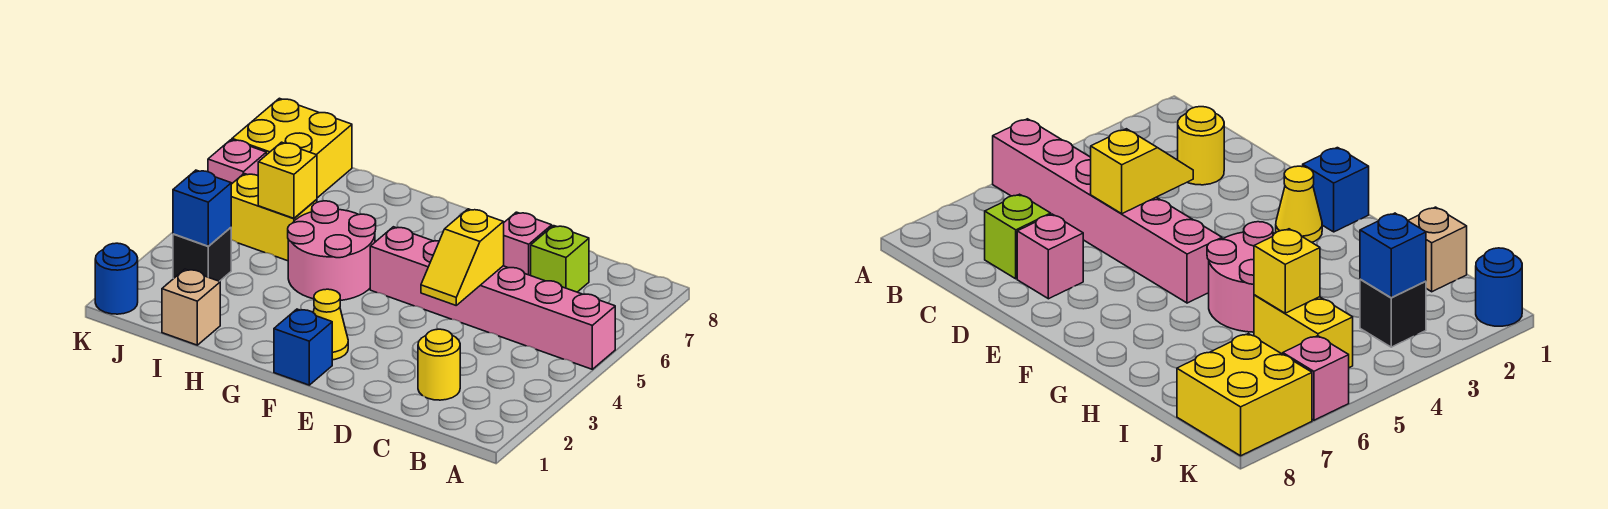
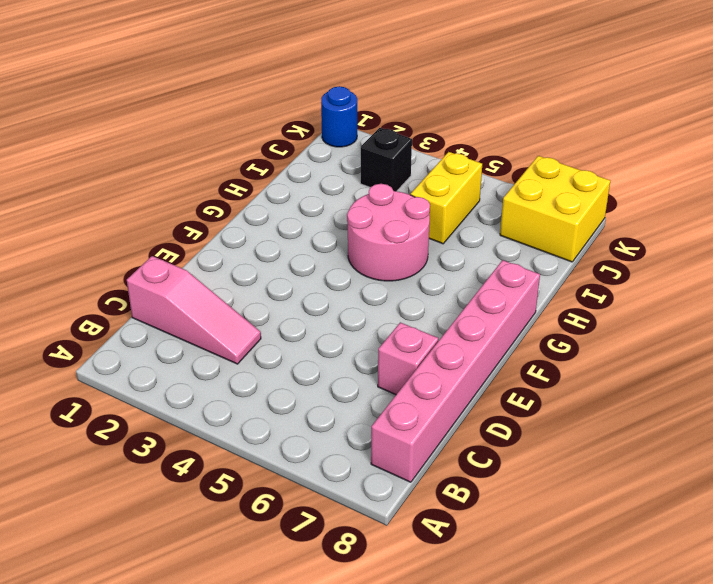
pink brick B8:G8 level 1 -> pink brick A5:F5 level 1
pink slope C1:C3 level 1 top 1 -> yellow round brick C2 level 1
none -> lime brick C7 level 1
none -> blue brick F1 level 1
none -> yellow cone F2 level 1

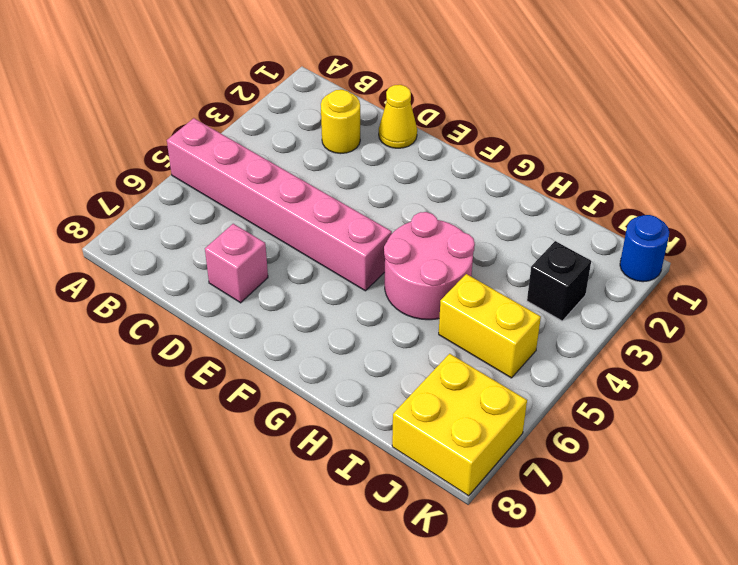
yellow cone D1 level 1 -> yellow cone F2 level 1
none -> lime brick C7 level 1
none -> blue brick F1 level 1
none -> tan brick I1 level 1

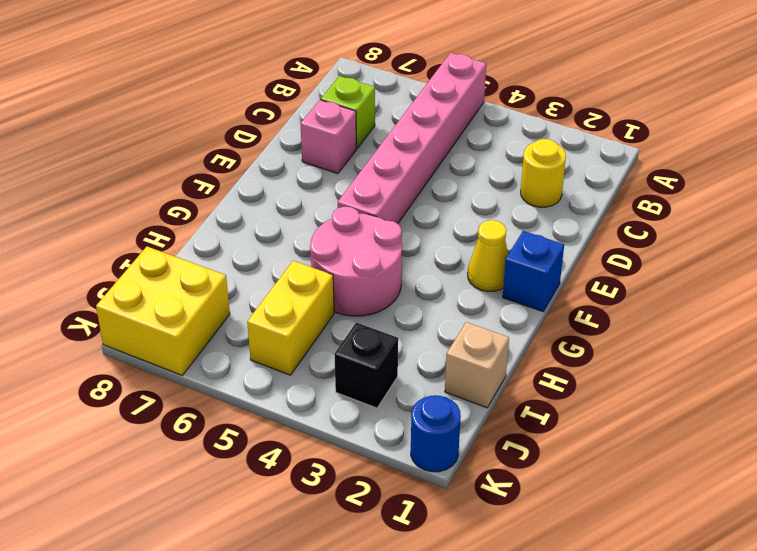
none -> pink brick K6 level 1
none -> yellow slope D4:D5 level 2 top 5
none -> yellow brick I5 level 2

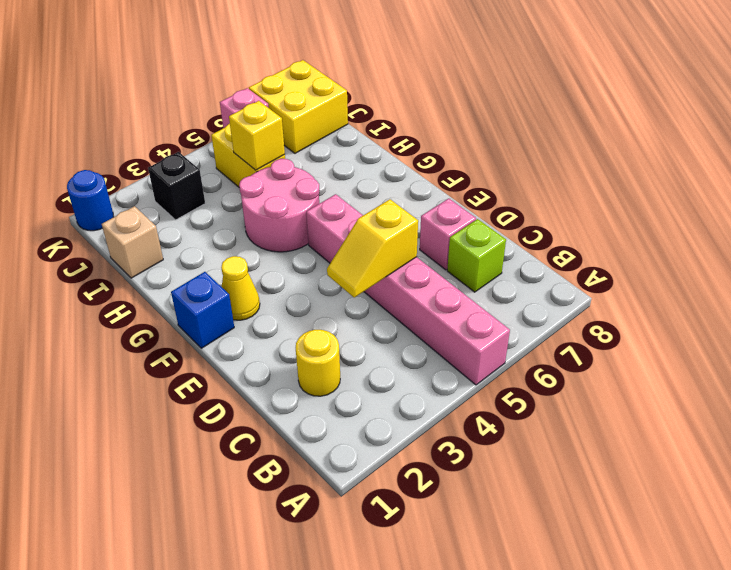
none -> blue brick J3 level 2

